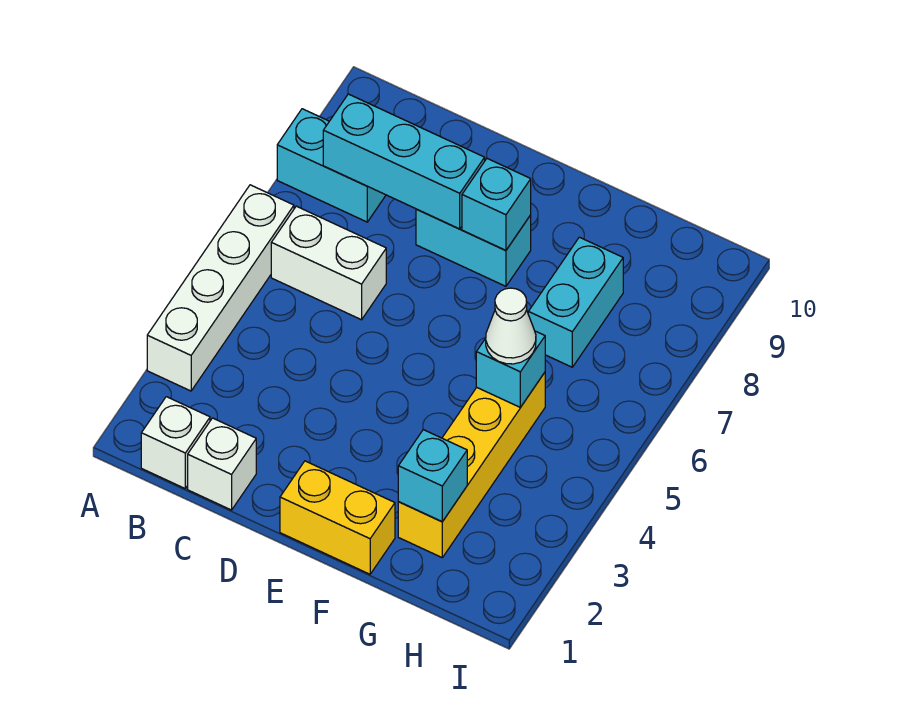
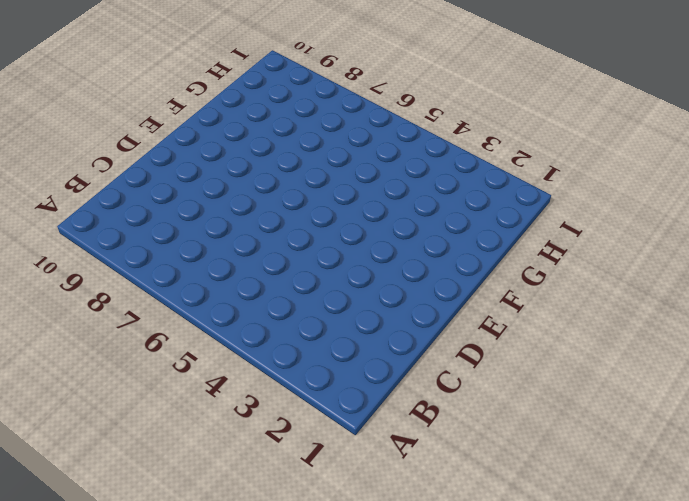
none -> white brick A3:A6 level 1
none -> cyan brick A8:B8 level 1
none -> white brick B1 level 1

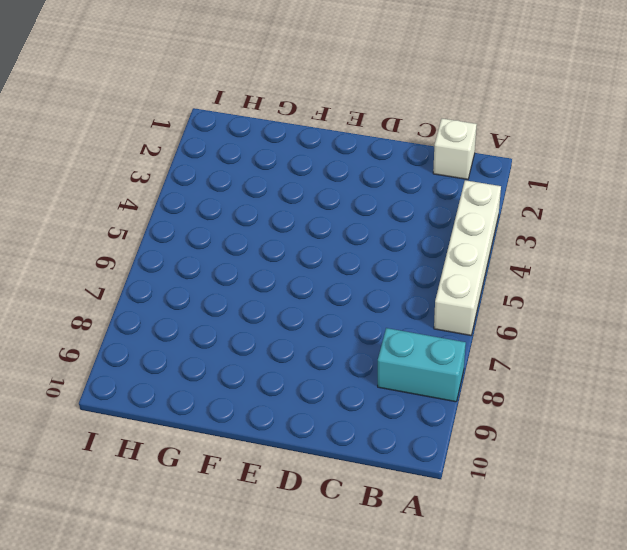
none -> white brick B6:C6 level 1
none -> white brick C1 level 1
none -> cyan brick D8:E8 level 1

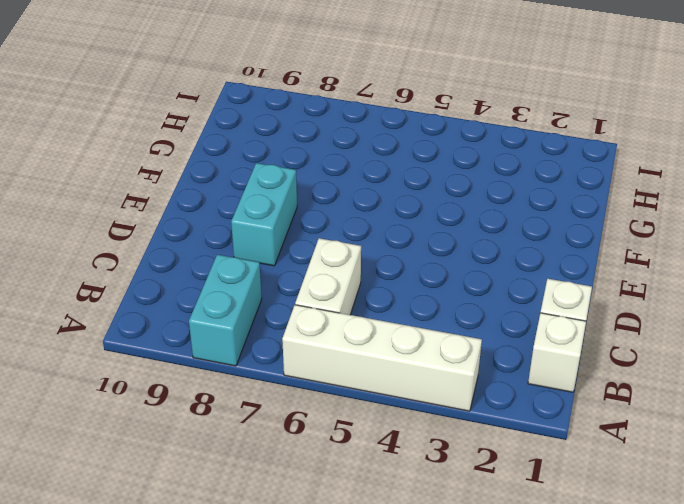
none -> yellow brick E1:F1 level 1
none -> yellow brick G2:G5 level 1
none -> cyan brick G7:G8 level 1

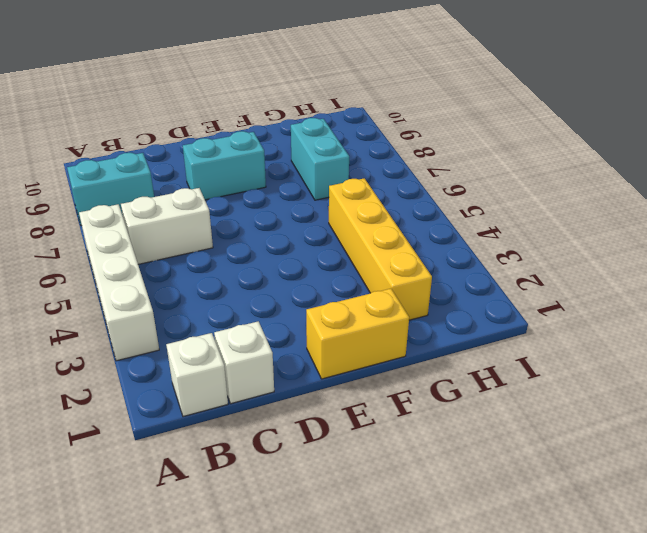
none -> cyan brick B8:D8 level 2
none -> cyan brick E8 level 2
none -> cyan brick G2 level 2

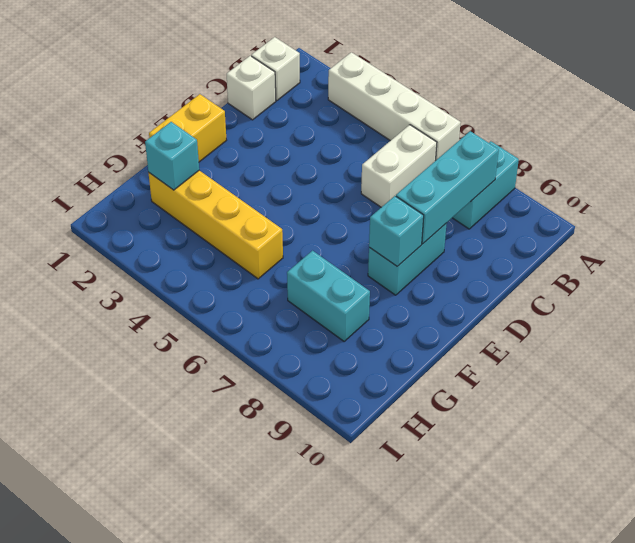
none -> cyan brick G5 level 2
none -> white cone G5 level 3

